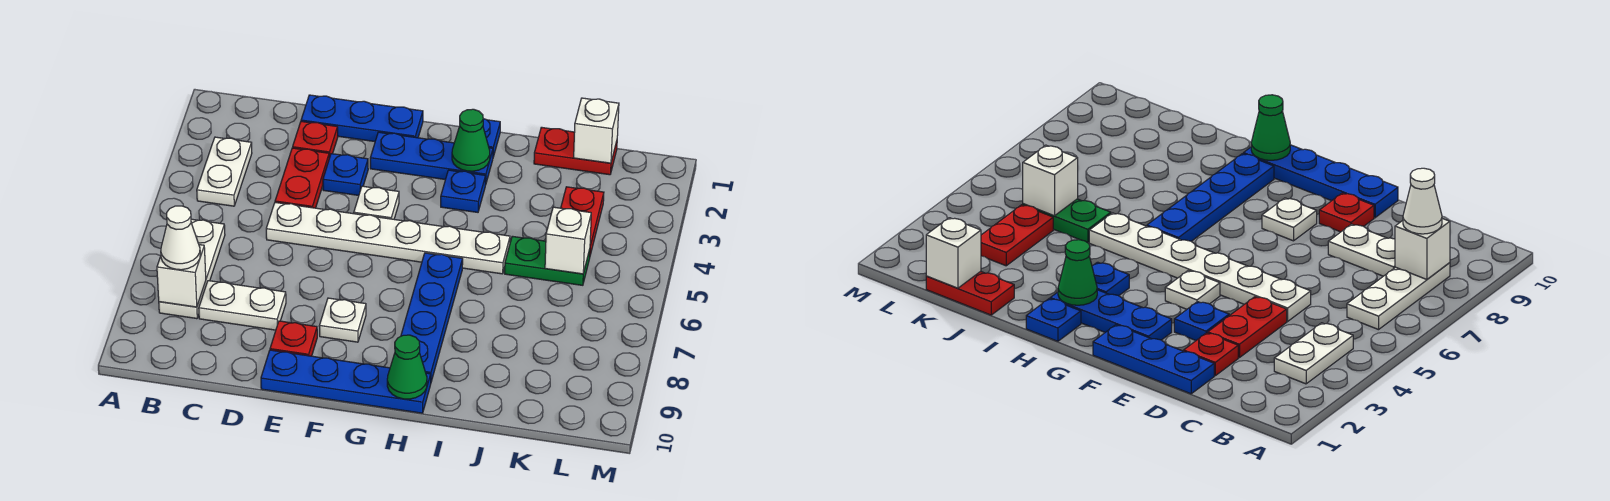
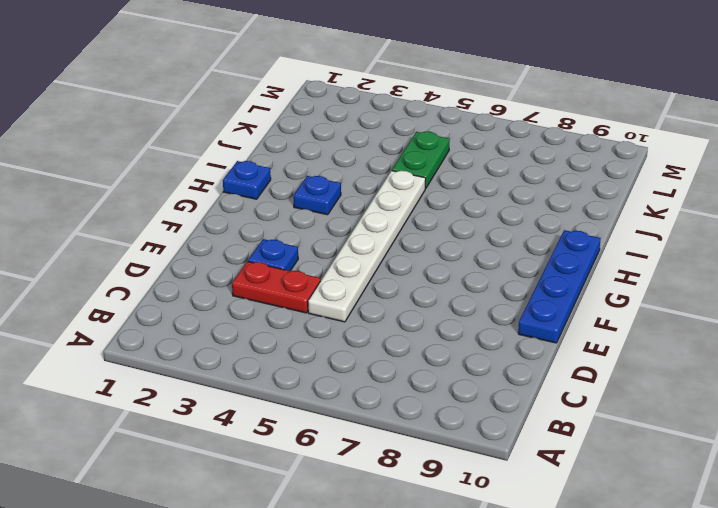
none -> white plate B3:B4 level 1
none -> white plate B6:B8 level 1
none -> white plate C8:D8 level 1

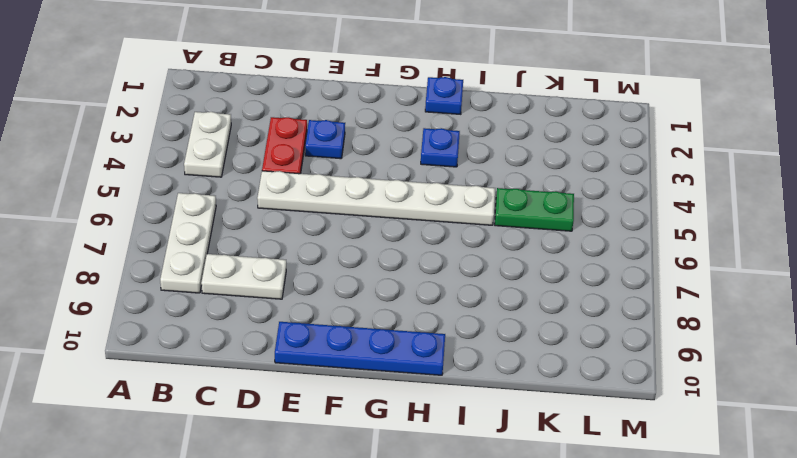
none -> blue plate D1:F1 level 1
none -> red plate D2 level 1
none -> red plate E9 level 1

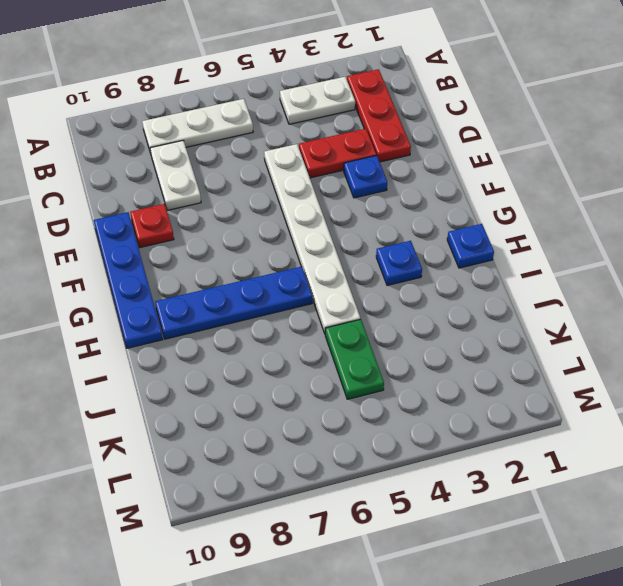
red plate B2:D2 level 1 -> red plate D2 level 1
none -> blue plate D1:F1 level 1
none -> blue plate F2:H2 level 1
none -> white plate F4 level 1

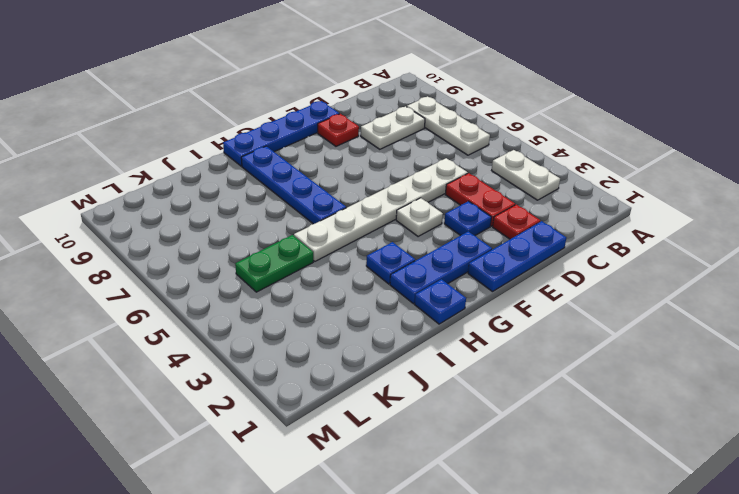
none -> white plate F8 level 1
none -> red plate J1:K1 level 1
none -> red plate K3:K4 level 1

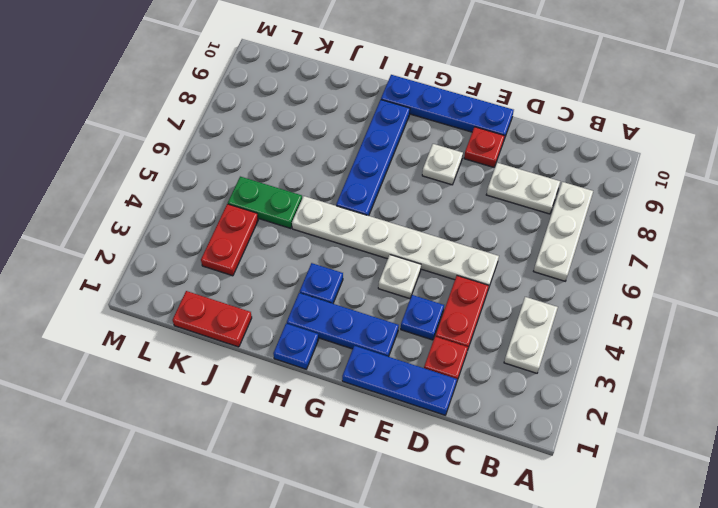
none -> white brick B8 level 2
none -> green cone H2 level 2
none -> green cone H10 level 2

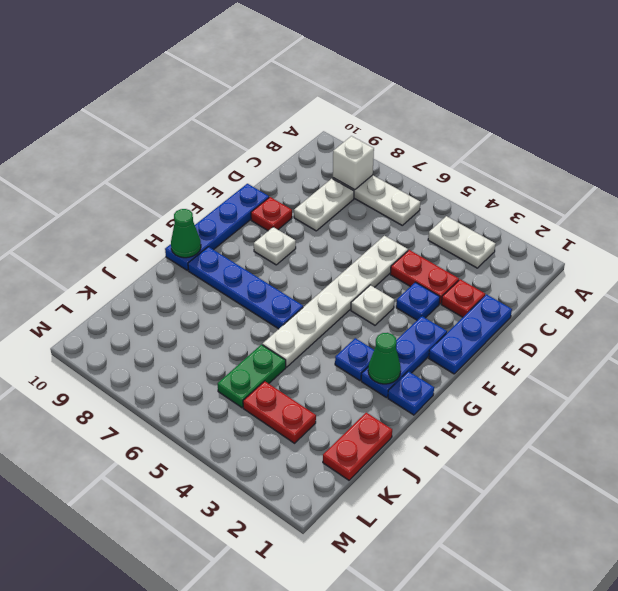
none -> white brick K1 level 2
none -> white brick K5 level 2
none -> white cone B8 level 3

